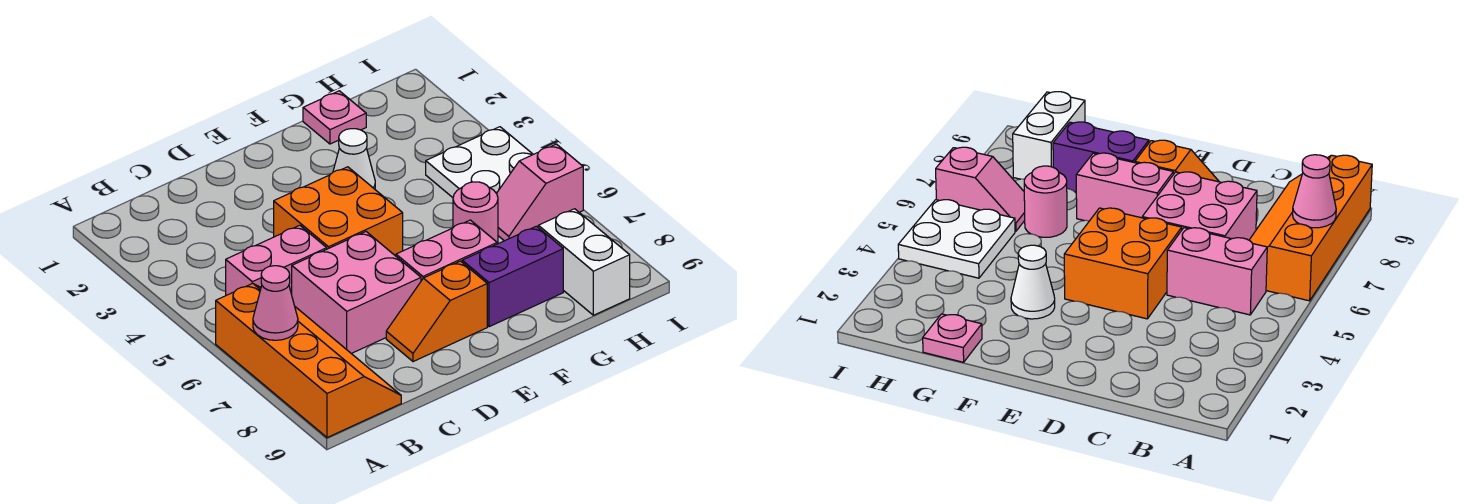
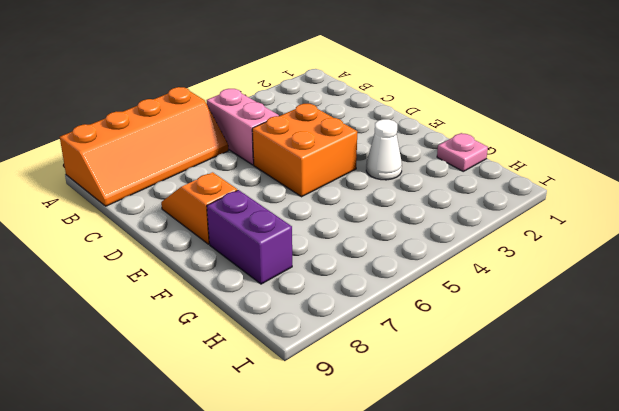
none -> pink brick C6:D7 level 1
none -> pink brick E7:F7 level 1
none -> pink round brick G6 level 1

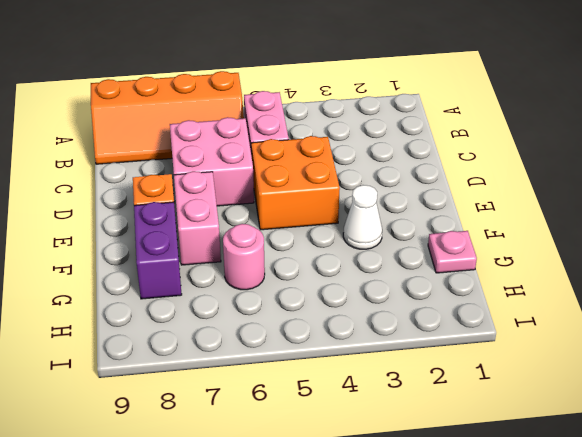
none -> white plate H4:I5 level 1
none -> pink slope H6:I6 level 1 top I
none -> white brick H8:H9 level 1

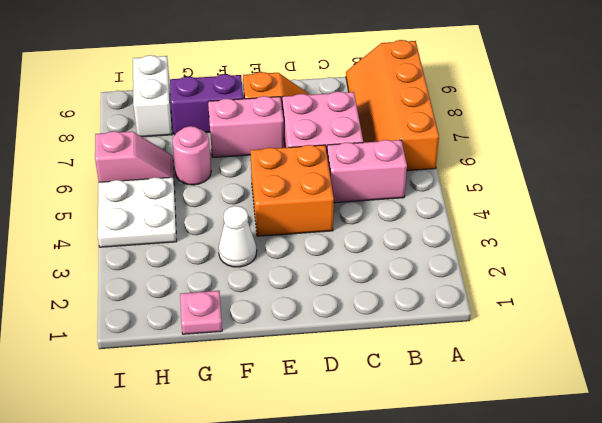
none -> pink cone A7 level 2

